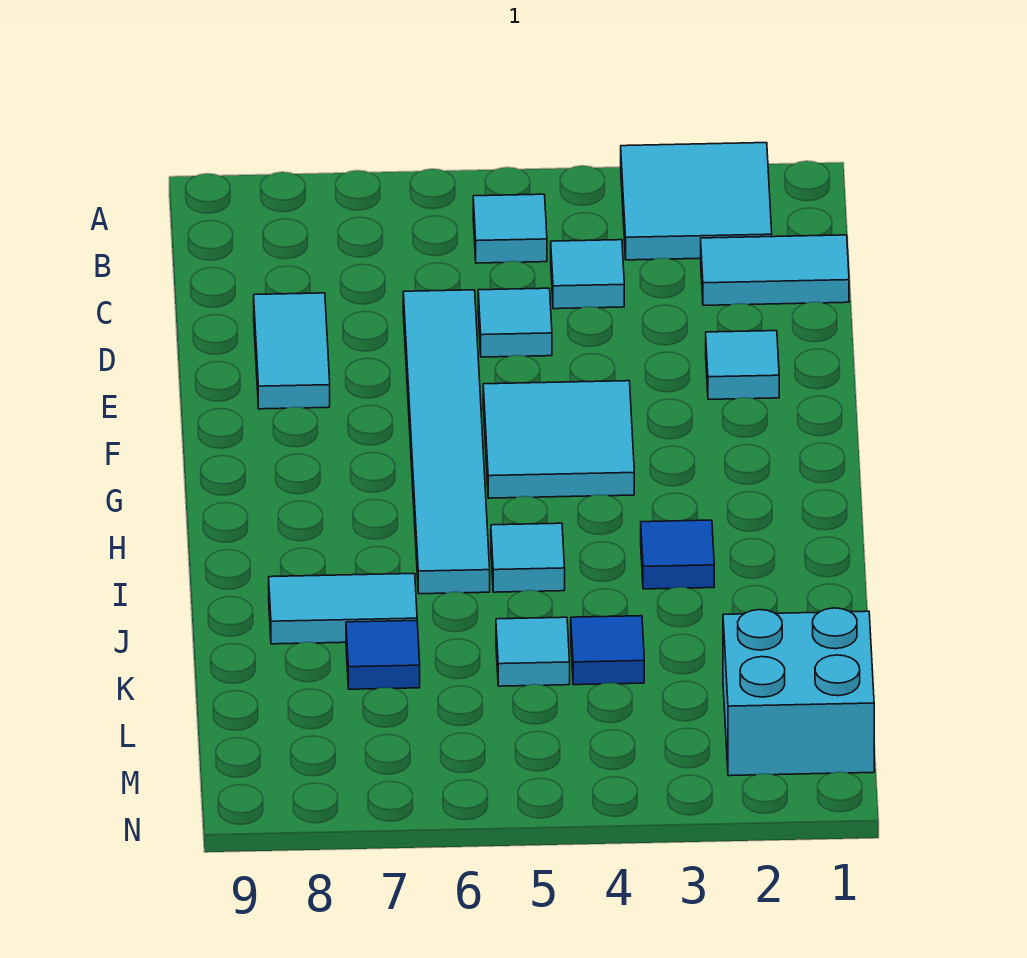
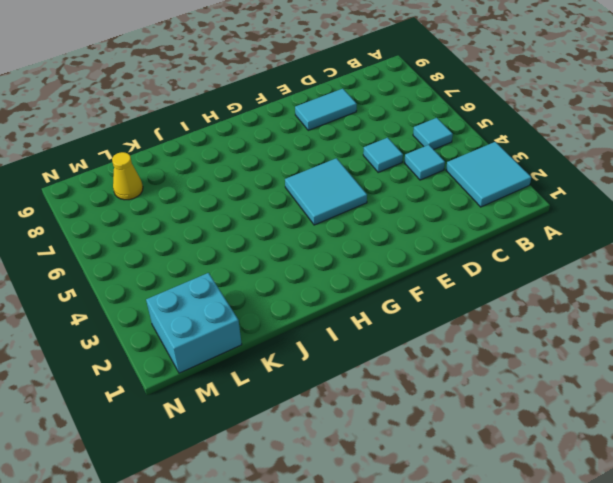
yellow cone L8 level 1 -> none
none -> cyan tile C1:C2 level 1
none -> cyan tile D6:I6 level 1
none -> cyan tile E2 level 1

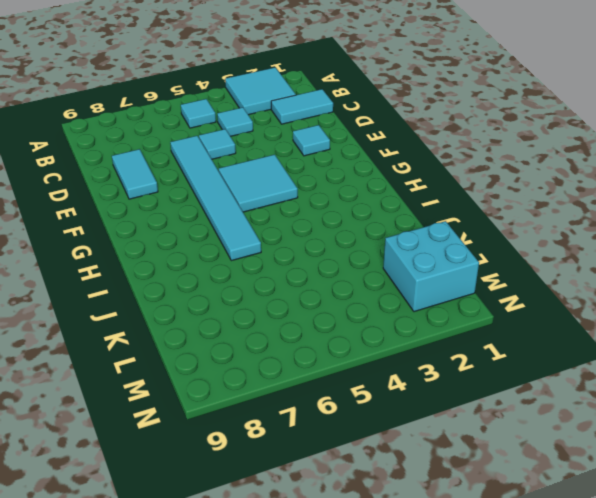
none -> blue tile I3 level 1
none -> cyan tile I5 level 1
none -> cyan tile J7:J8 level 1

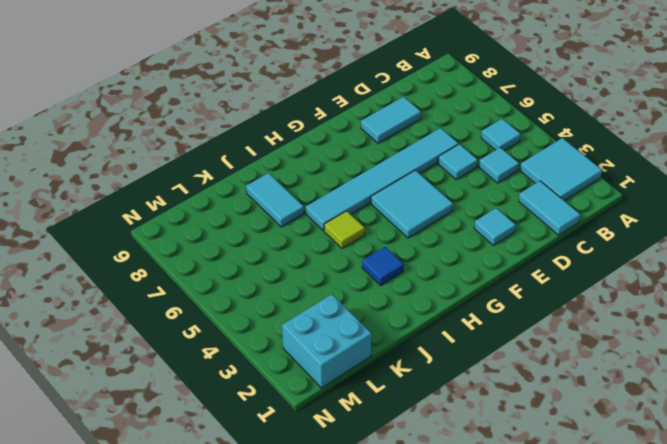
lime tile I5 level 1 -> cyan tile I5 level 1
none -> blue tile K4 level 1
none -> cyan tile K5 level 1
none -> blue tile K7 level 1

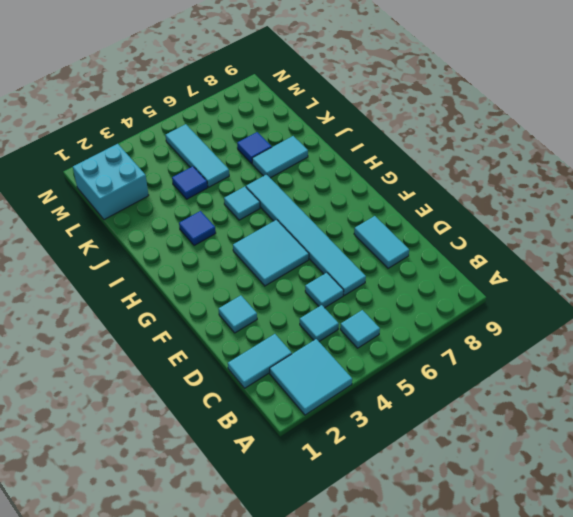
cyan tile K5:M5 level 1 -> cyan tile K5 level 1

